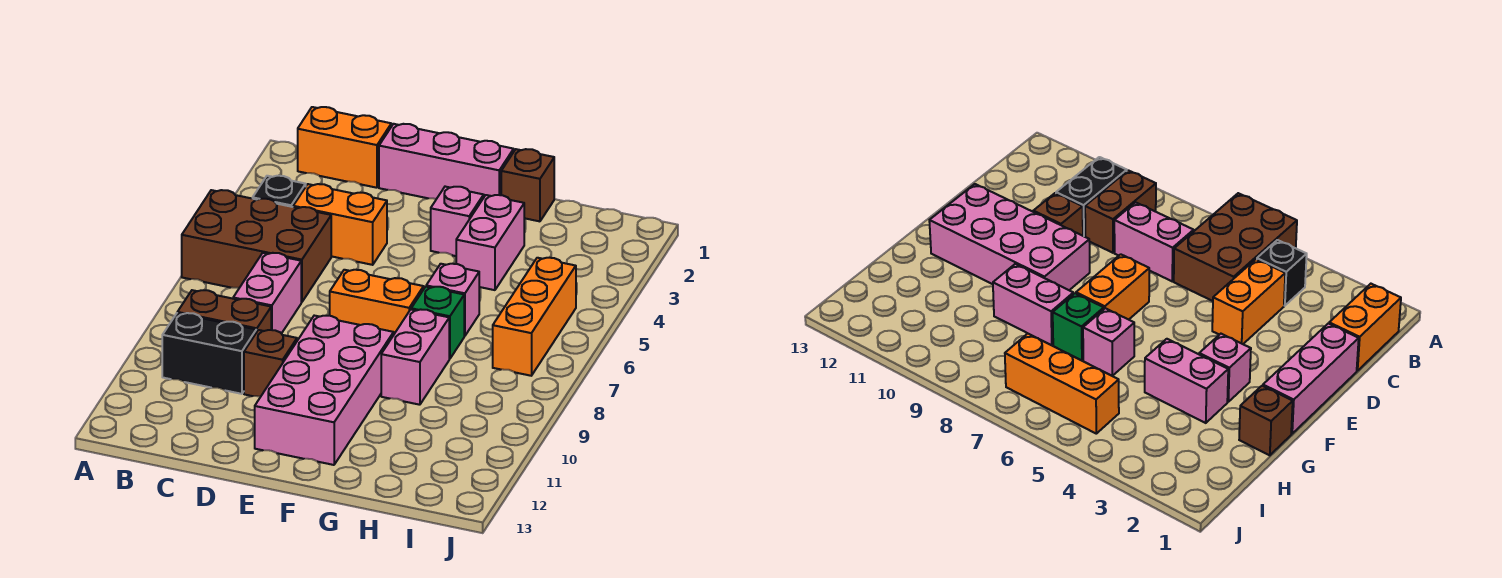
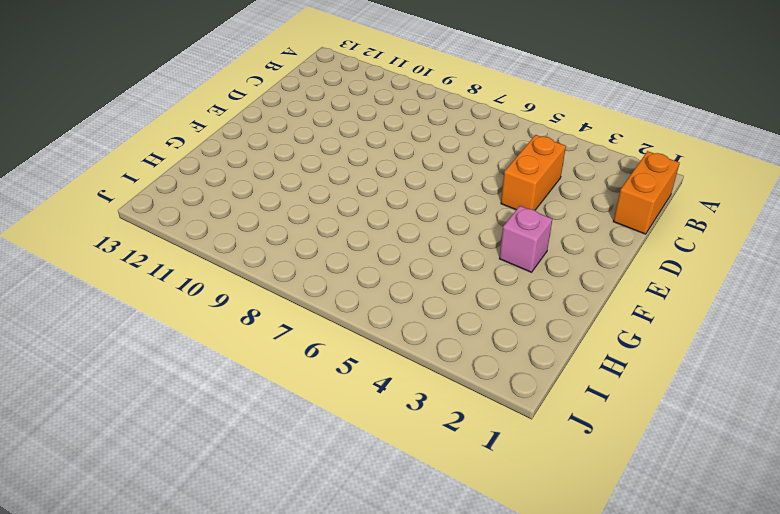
none -> brown brick A5:C6 level 1
none -> black brick B4 level 1
none -> brown brick B9:C9 level 1

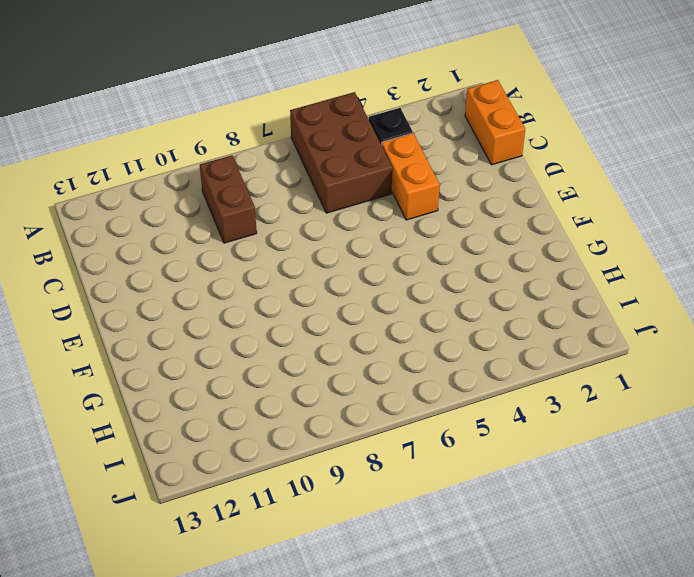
none -> black brick B10:C10 level 1
none -> pink brick C7:C8 level 1
none -> pink brick D1:F1 level 1

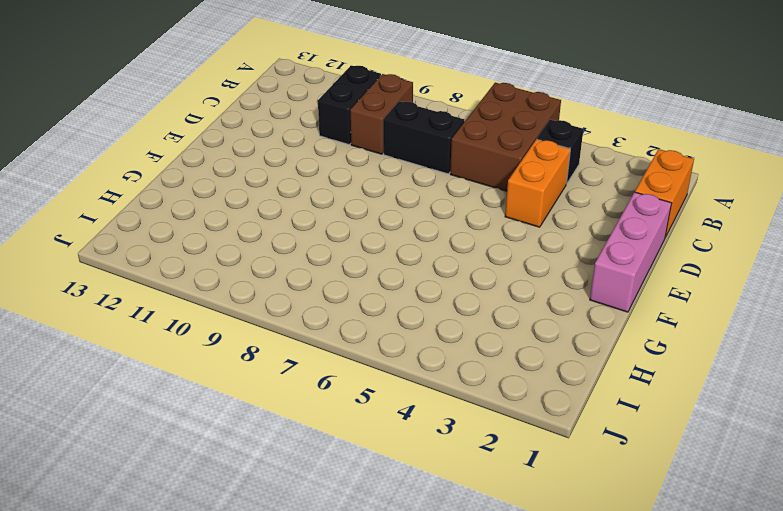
black brick C7:C8 level 1 -> pink brick C7:C8 level 1
none -> brown brick D10 level 1
none -> orange brick E7:F7 level 1
none -> pink brick E9:F12 level 1

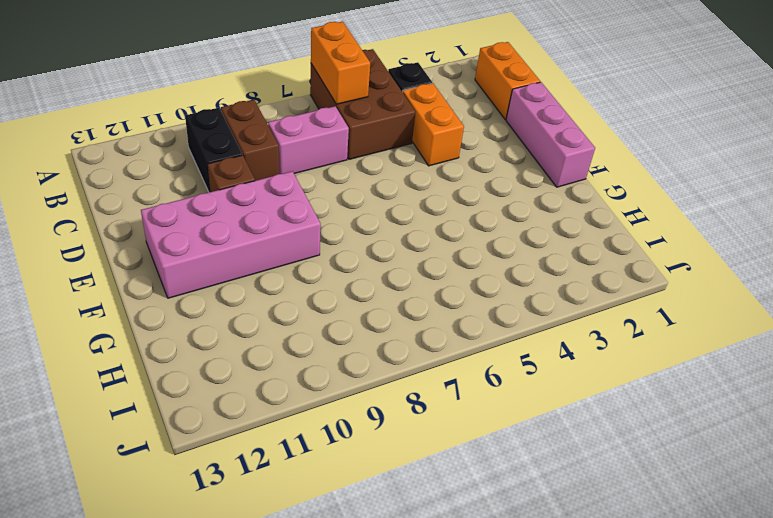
orange brick A6:B6 level 2 -> orange brick E7:F7 level 1
none -> pink brick F3 level 1
none -> brown brick G1 level 1
none -> pink brick G3:G4 level 1

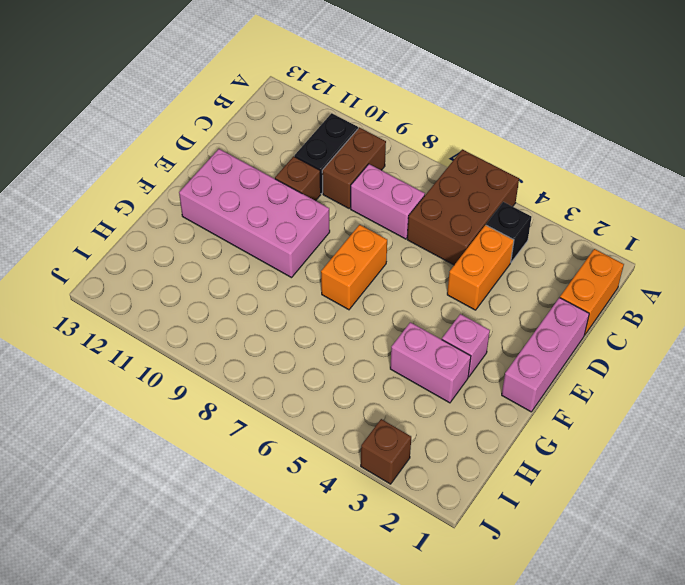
brown brick J3 level 1 -> brown brick G1 level 1
none -> pink brick G6 level 1
none -> green brick G7 level 1
none -> pink brick G8:G9 level 1

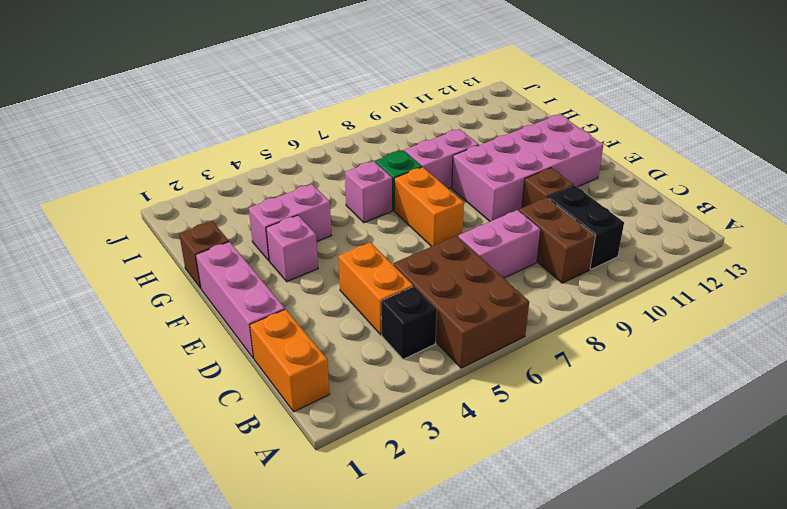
none -> orange brick I5:I7 level 1

